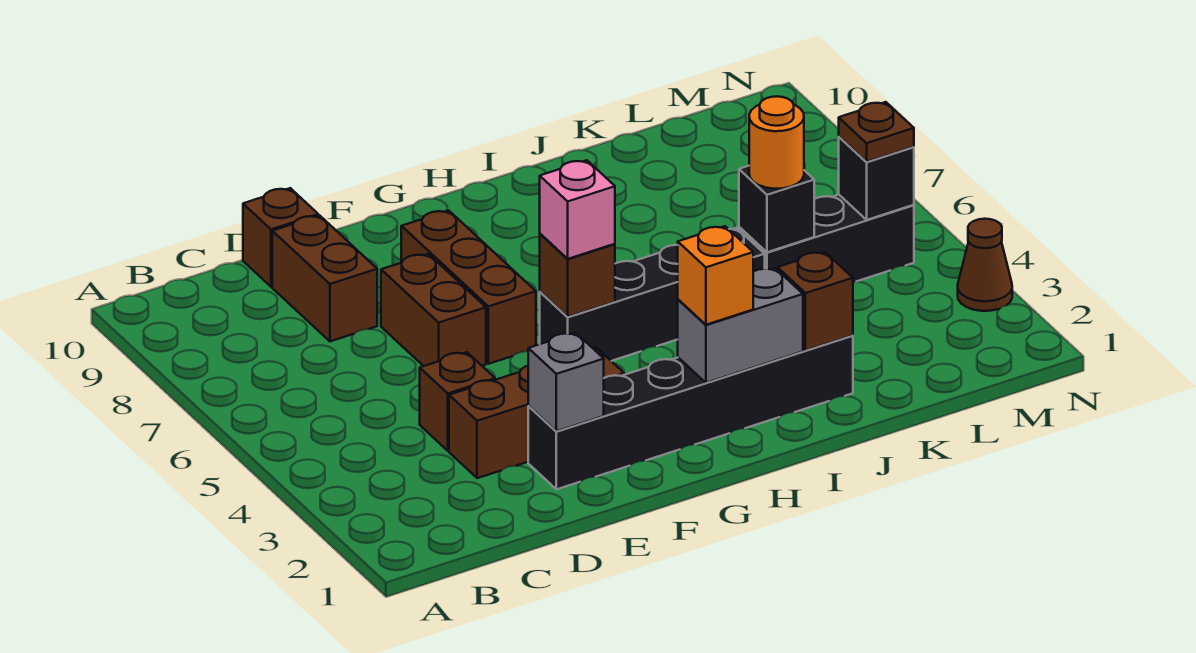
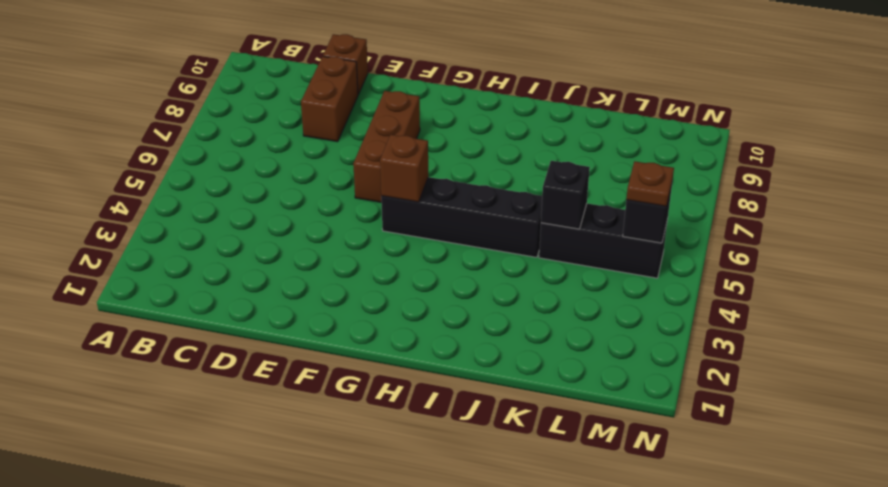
none -> brown brick D3:F3 level 1
none -> brown brick D4 level 1
none -> black brick E2:J2 level 1

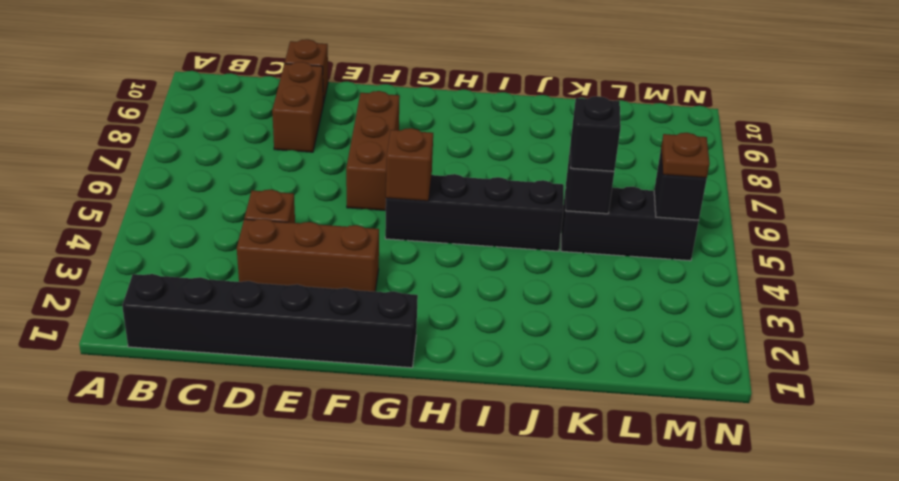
black brick B1:G1 level 1 -> black brick E2:J2 level 1
black brick K5 level 3 -> orange round brick K5 level 3
none -> brown brick E6:E7 level 1
none -> brown cone N3 level 1
none -> grey brick E2 level 2

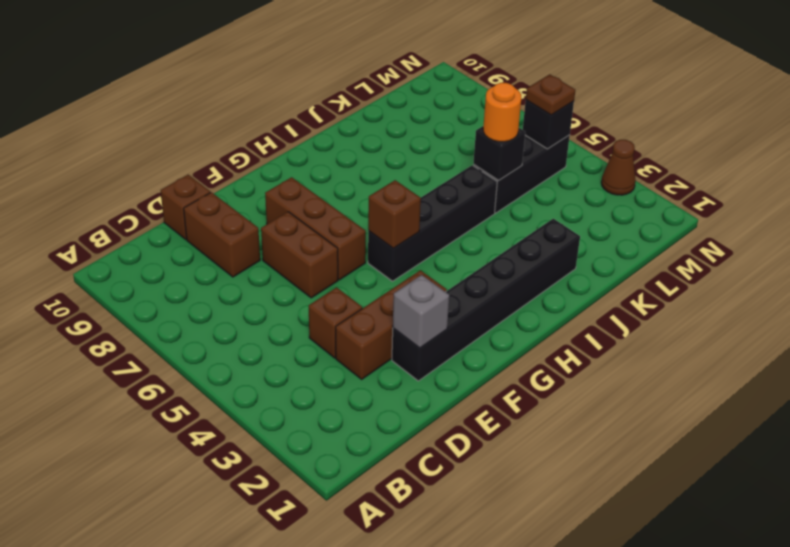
none -> grey brick H2:I2 level 2
none -> brown brick J2 level 2
none -> pink brick G5 level 3

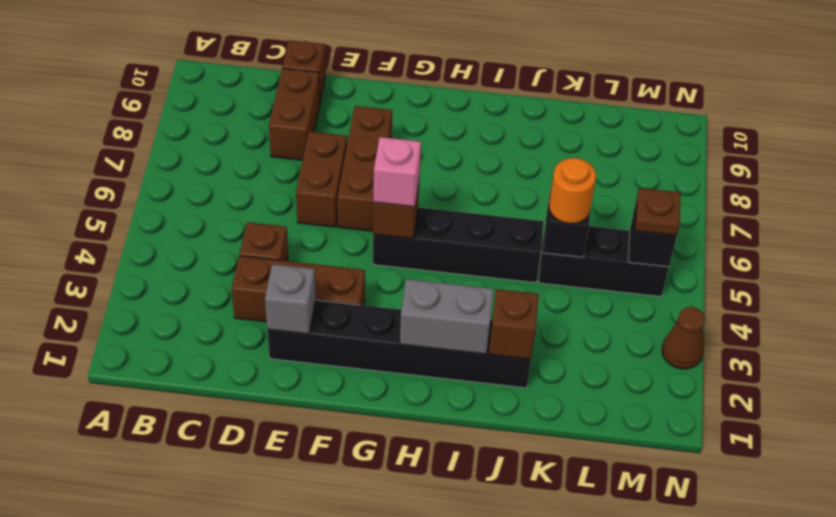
none -> orange brick H2 level 3

